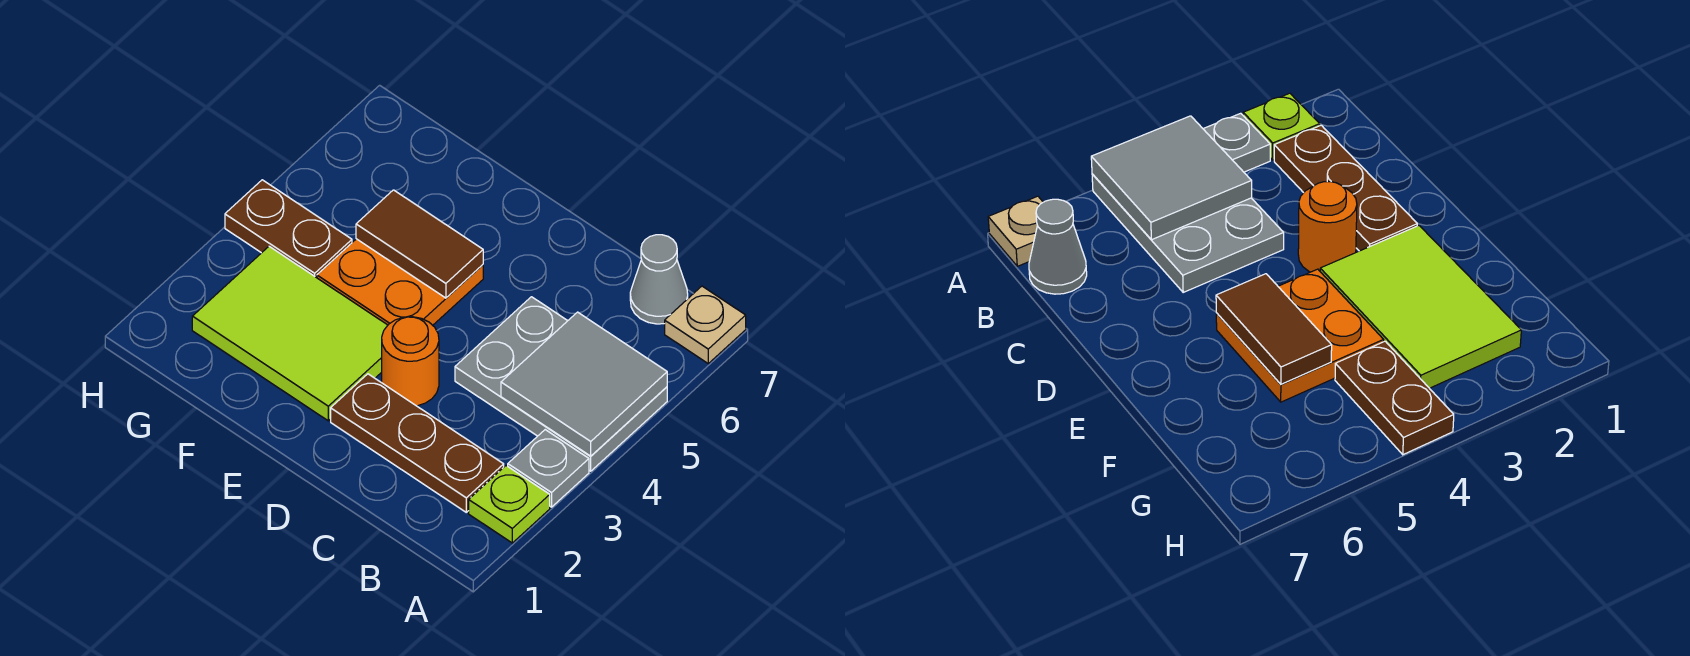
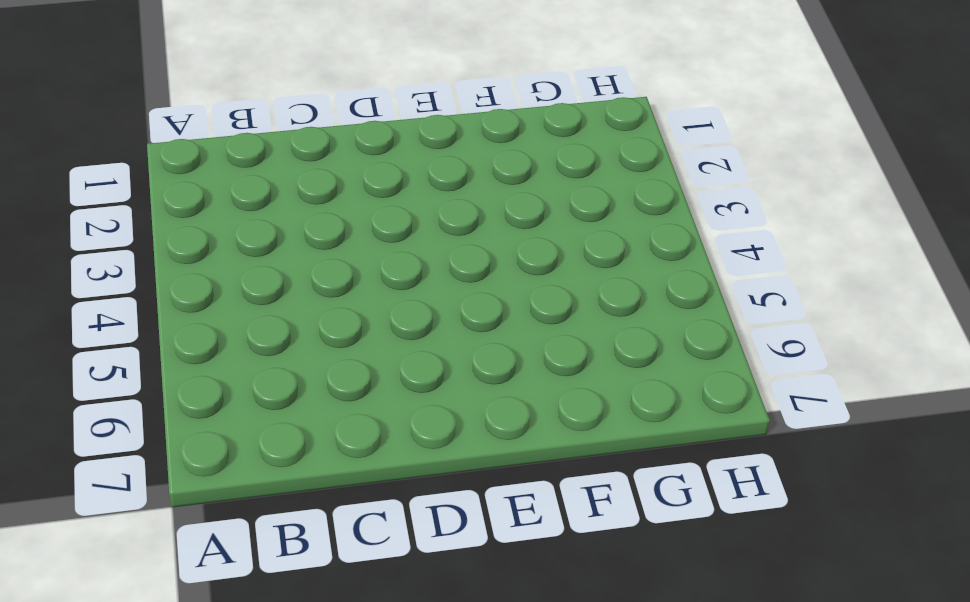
none -> lime plate A2 level 1
none -> grey plate A3 level 1
none -> grey plate A4:C5 level 1

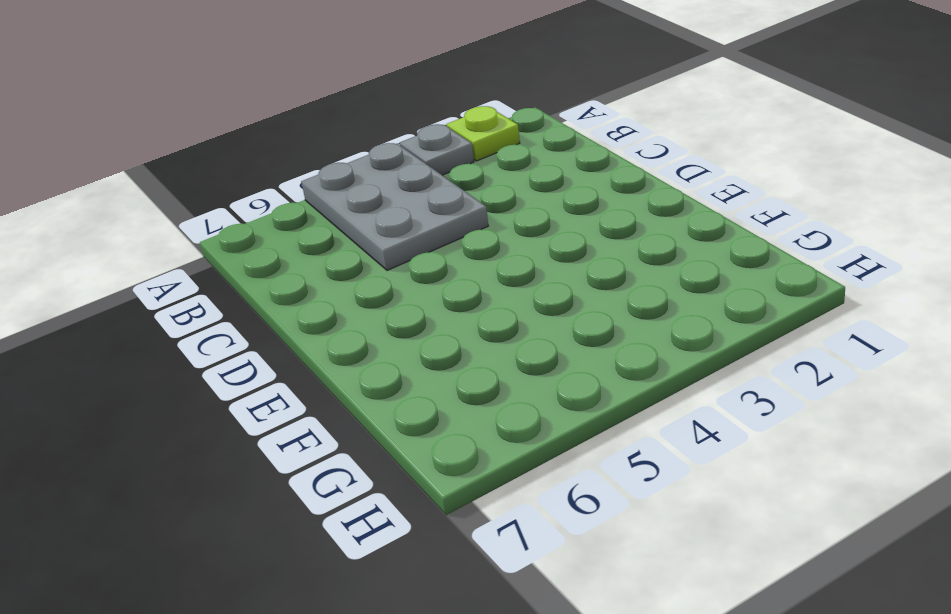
none -> tan plate A7 level 1
none -> brown plate B2:D2 level 1
none -> grey cone B7 level 1

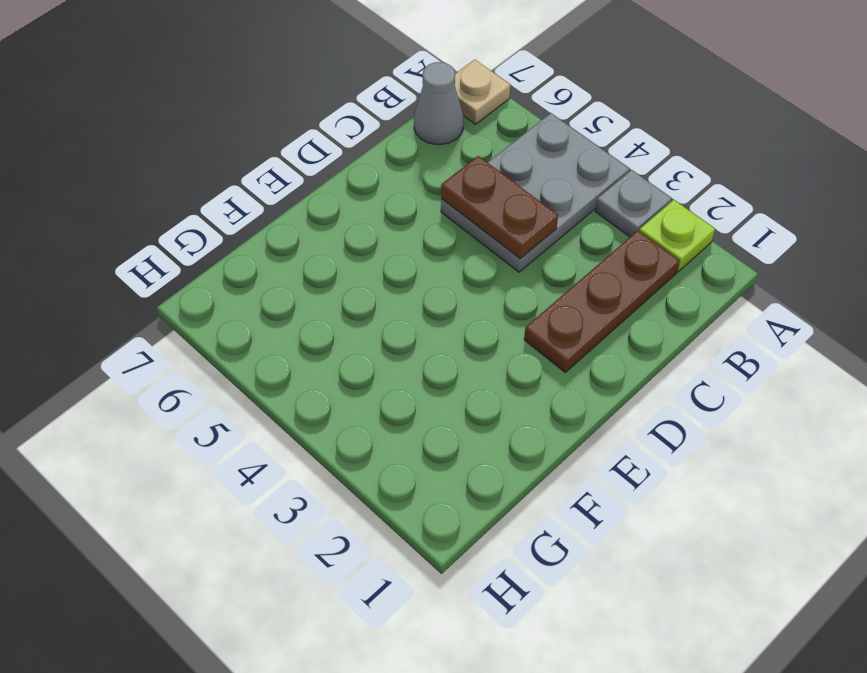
brown plate C4:C5 level 2 -> brown plate G4:H4 level 1
none -> orange round brick D3 level 1
none -> lime tile E2:G3 level 1
none -> orange plate E4:F5 level 1

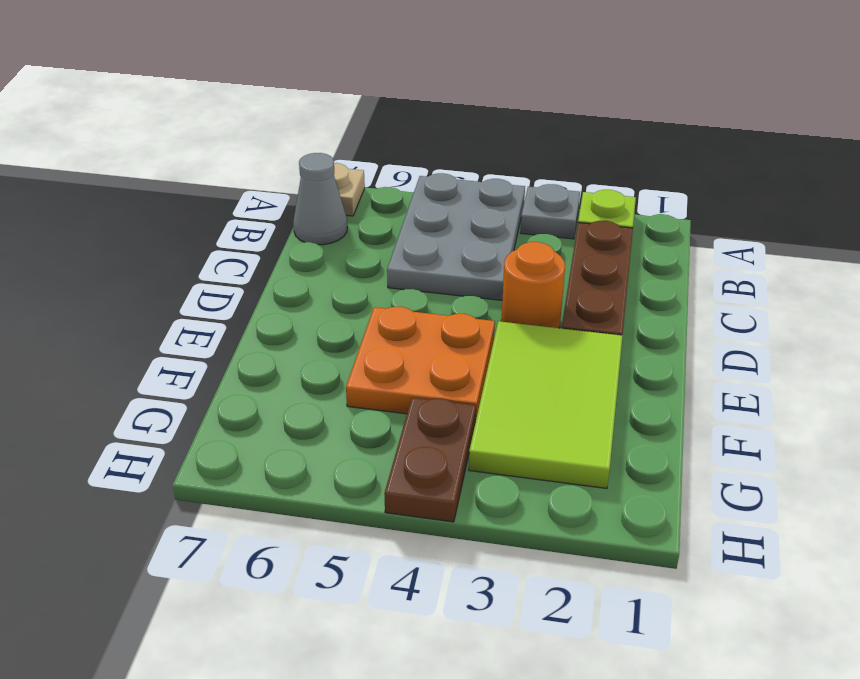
none -> grey tile A4:B5 level 2
none -> brown tile E5:F5 level 2

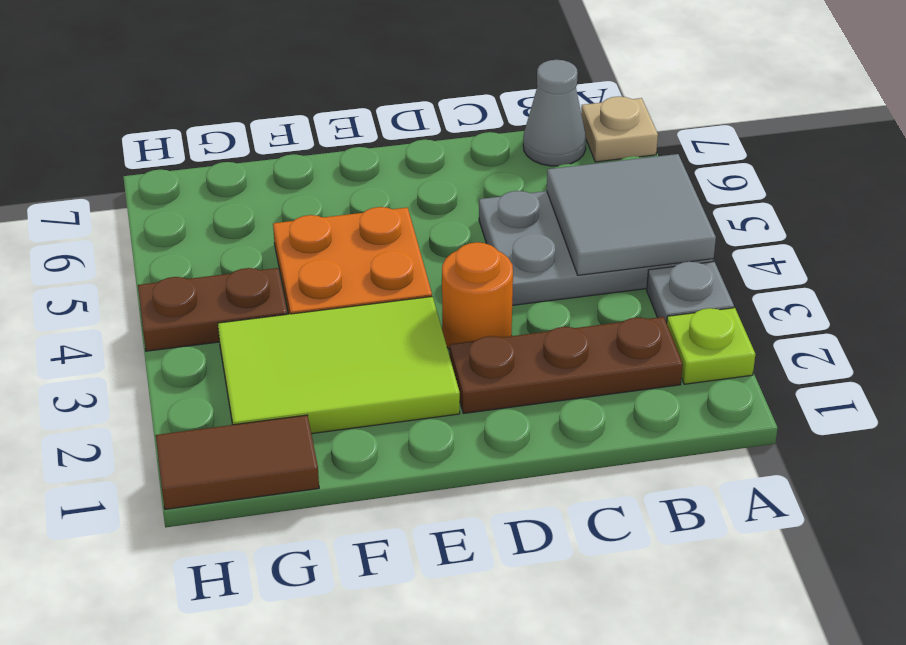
brown tile G1:H1 level 1 -> brown tile E5:F5 level 2

